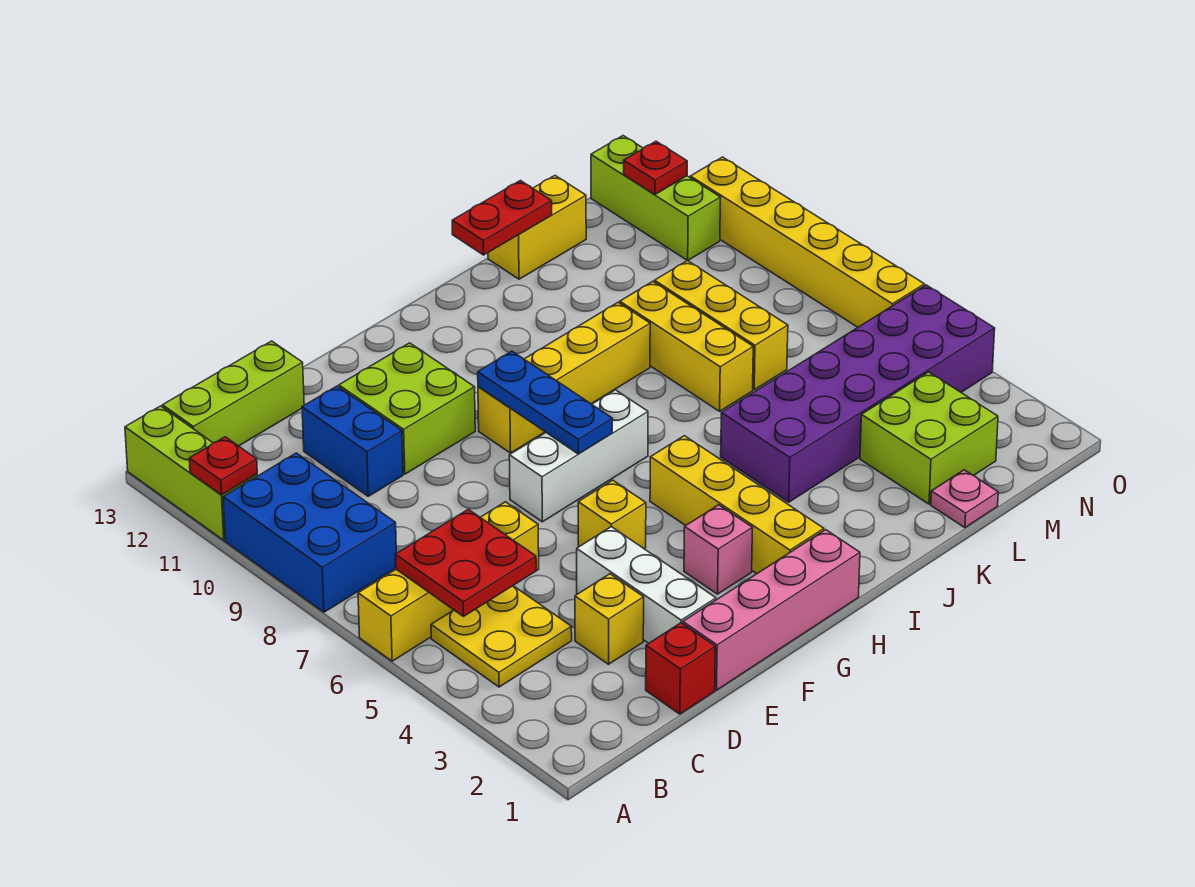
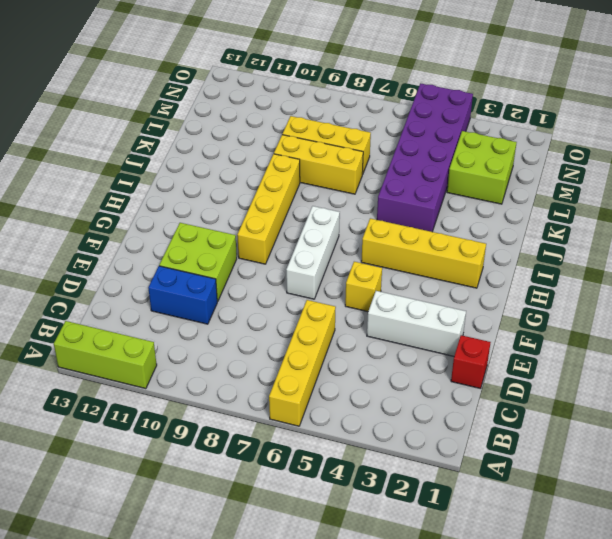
none -> blue brick A8:B10 level 1
none -> yellow plate B4:C5 level 1
none -> lime brick B13:D13 level 1

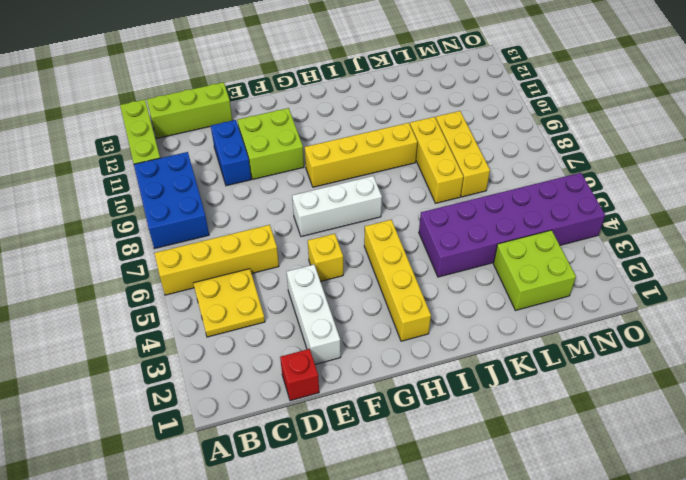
none -> yellow brick D3 level 1
none -> pink brick E1:H1 level 1
none -> pink brick G3 level 1

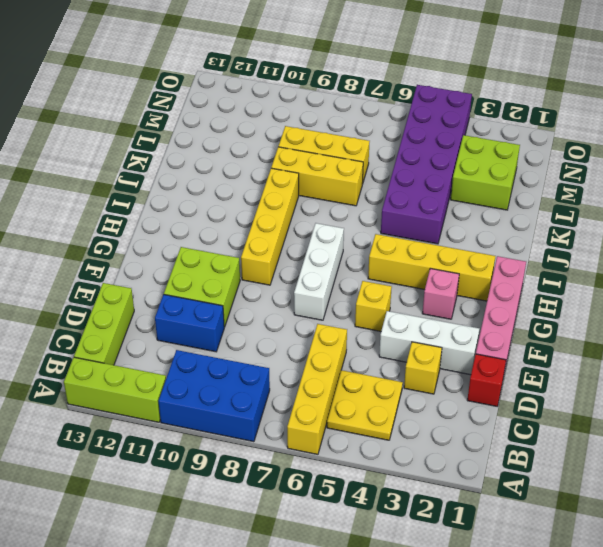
none -> yellow brick K13:L13 level 1
none -> pink plate L1 level 1
none -> lime brick N11:N13 level 1

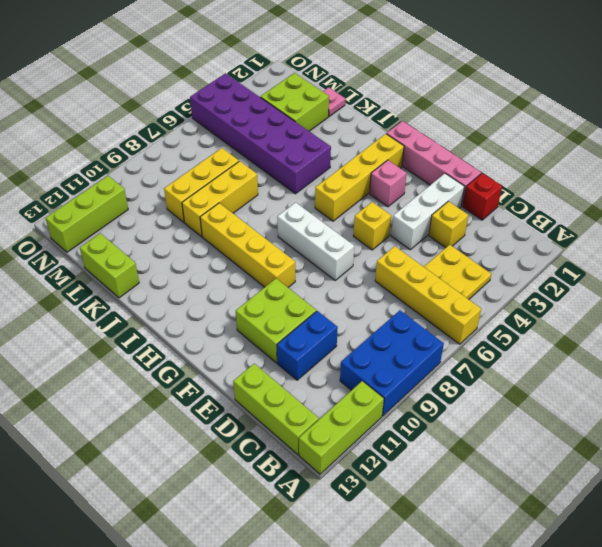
lime brick K13:L13 level 1 -> yellow brick K13:L13 level 1
none -> yellow brick O6:O11 level 1
none -> red plate A11 level 2
none -> red plate B5:C6 level 2

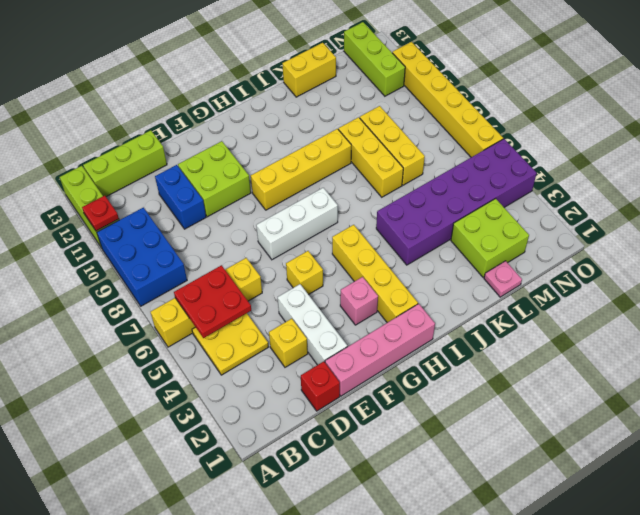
none -> blue plate G7:G9 level 2
none -> red plate J13:K13 level 2
none -> red plate N12 level 2

